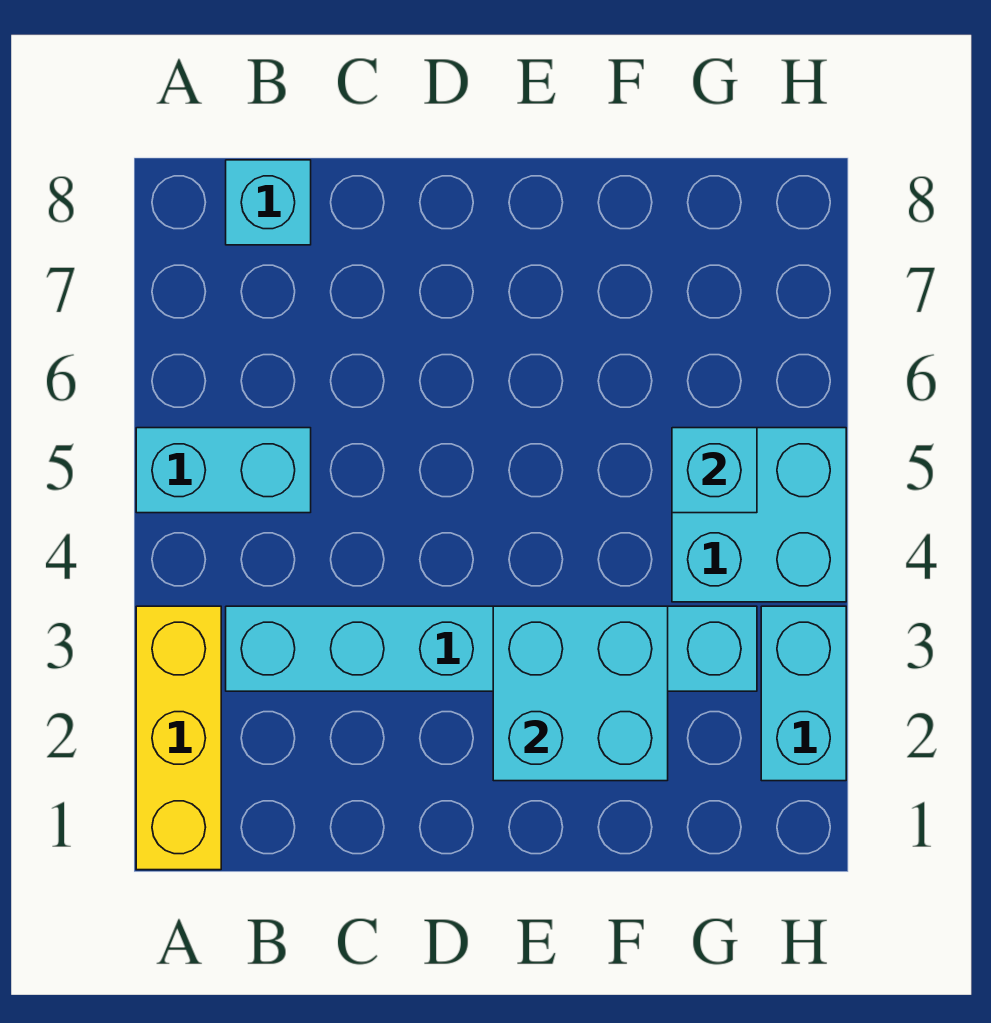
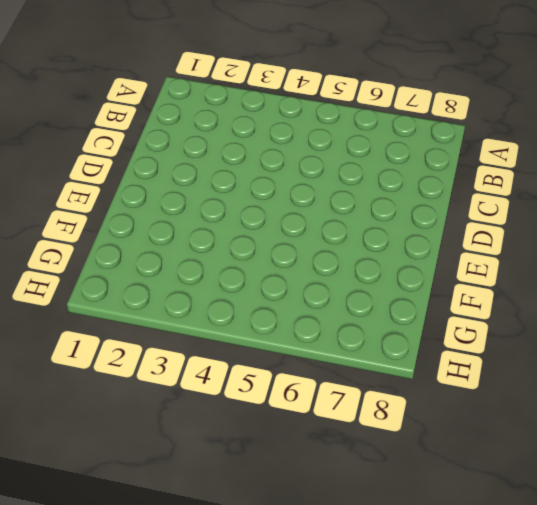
none -> yellow brick A1:A3 level 1
none -> cyan brick A5:B5 level 1

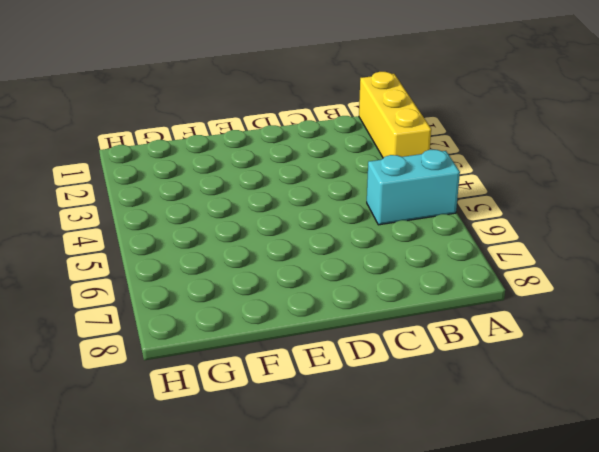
none -> cyan brick B3:G3 level 1
none -> cyan brick B8 level 1

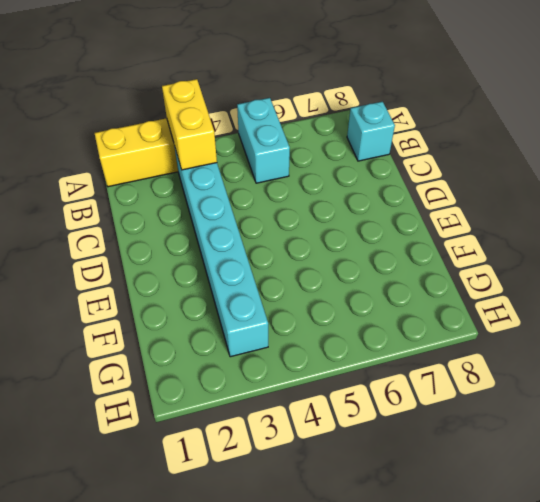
yellow brick A3:B3 level 2 -> none
none -> cyan brick G4:H5 level 1
none -> cyan brick H2:H3 level 1

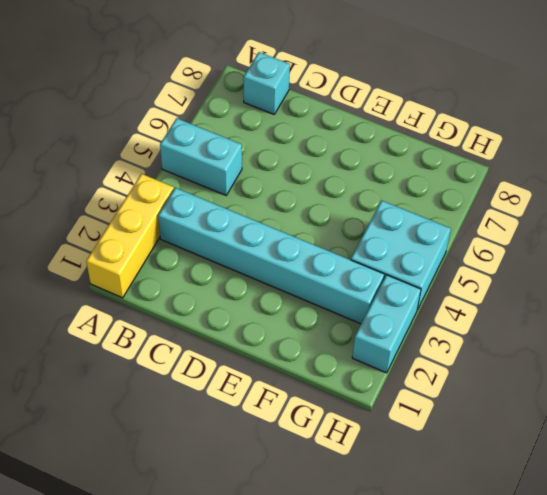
none -> cyan brick E2:F3 level 2
none -> cyan brick G5 level 2

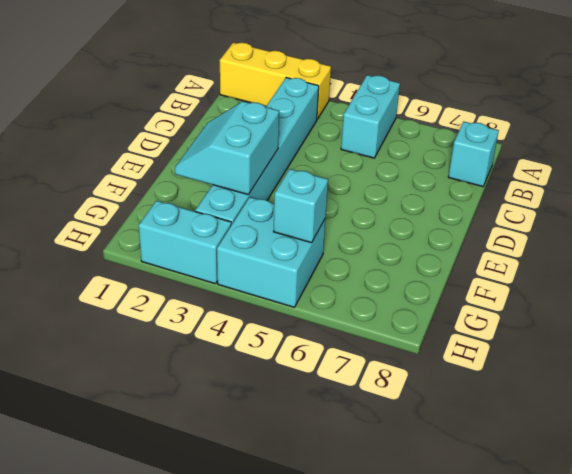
cyan slope E2:F3 level 2 top 3 -> cyan brick E2:F3 level 2

